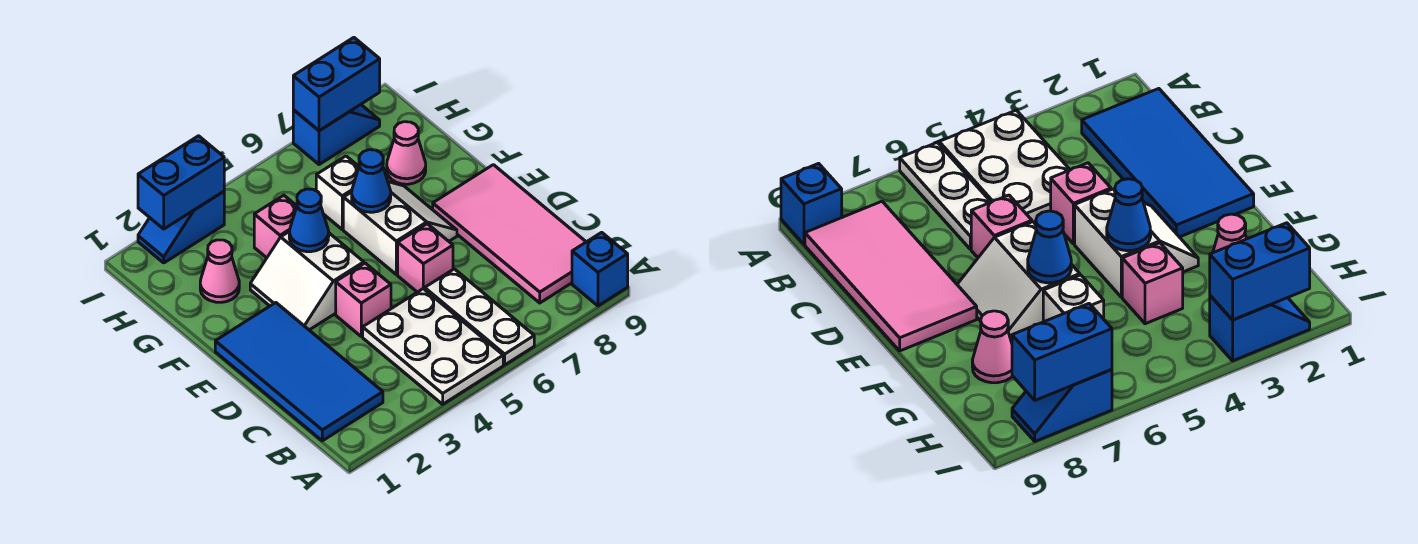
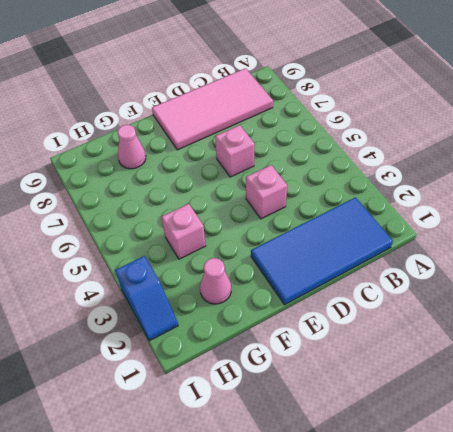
none -> white plate A4:C5 level 1
none -> white plate A6:C6 level 1
none -> blue brick A9 level 1

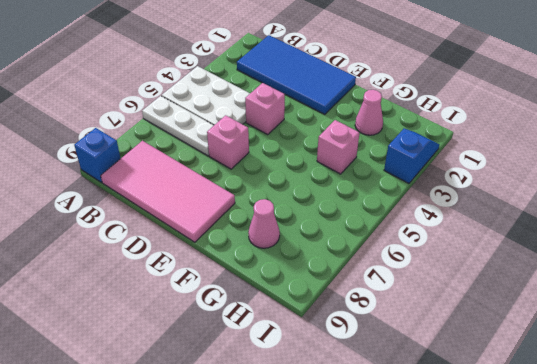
none -> white slope E3:F4 level 1 top 4
none -> white slope E6:F7 level 1 top 6
none -> white brick G6 level 1

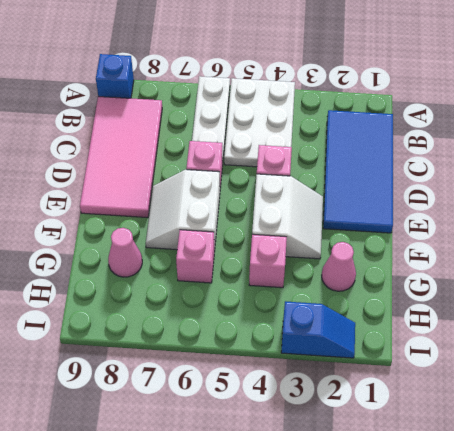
pink brick G6 level 1 -> white brick G6 level 1
none -> blue slope I7:I8 level 1 top 7
none -> blue cone F4 level 2
none -> blue cone F6 level 2

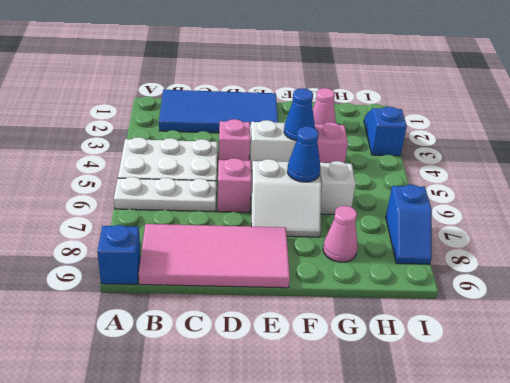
none -> blue brick I2:I3 level 2
none -> blue brick I7:I8 level 2

